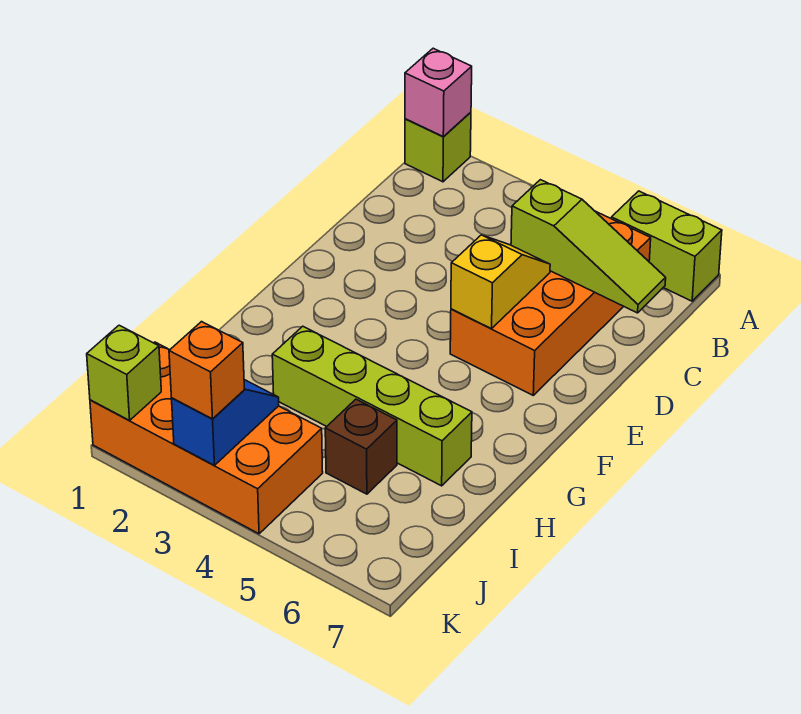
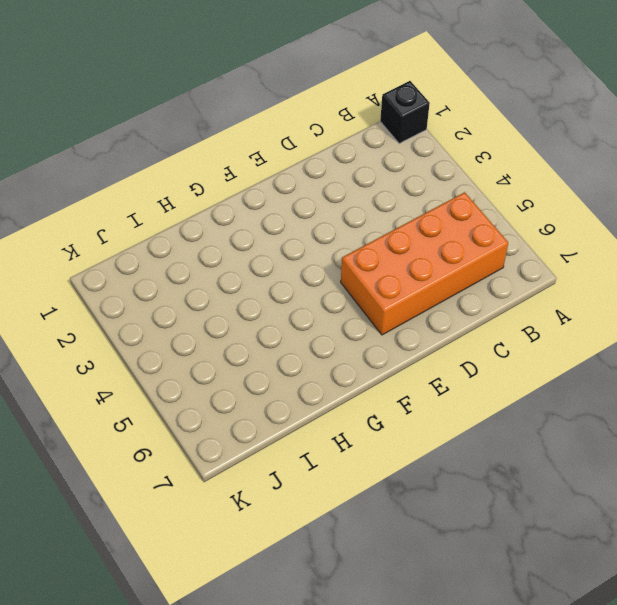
black brick A1 level 1 -> lime brick A1 level 1
none -> lime brick A6:A7 level 1
none -> lime brick H3:H6 level 1
none -> brown brick I5 level 1

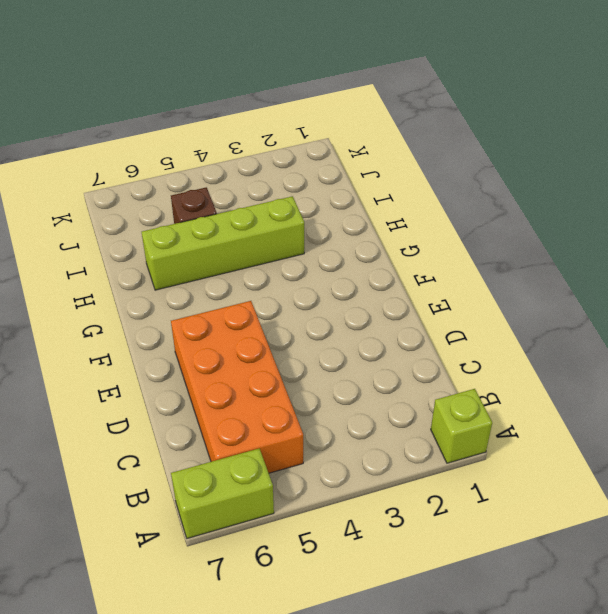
none -> orange brick J1:K4 level 1
none -> pink brick A1 level 2
none -> lime slope C5:C7 level 2 top 5

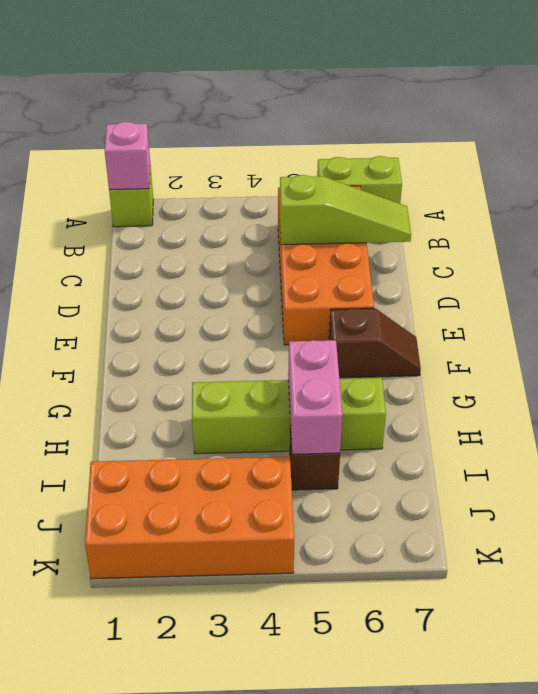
brown slope F6:F7 level 1 top 6 -> none
pink brick H5:I5 level 2 -> none
none -> yellow slope D5:E5 level 2 top E
none -> blue slope J3:K3 level 2 top K
none -> lime brick K1 level 2

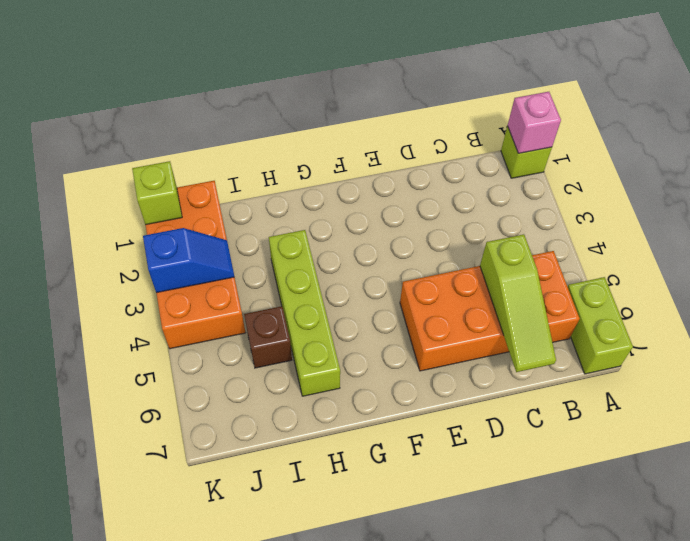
none -> yellow slope D5:E5 level 2 top E
none -> orange brick K3 level 3

